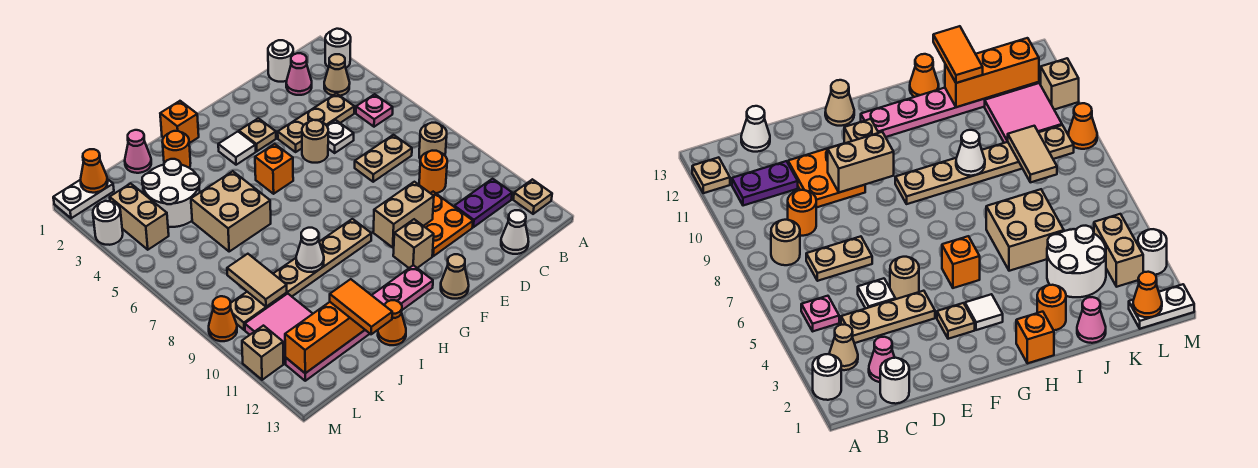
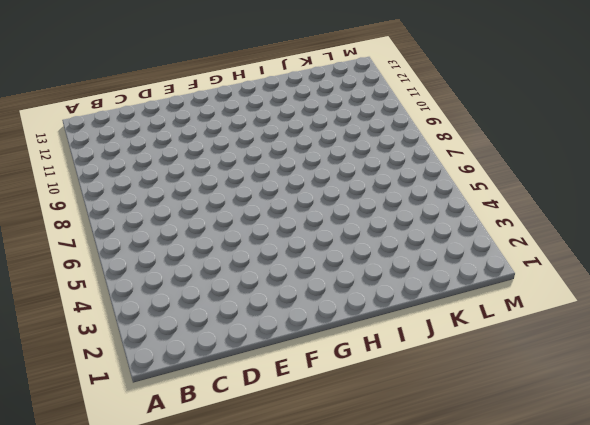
none -> white round brick A2 level 1
none -> tan plate A12 level 1
none -> tan cone B3 level 1
none -> pink plate B5 level 1

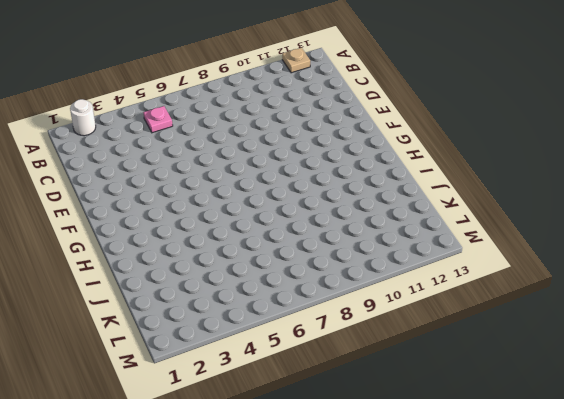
none -> tan cone B3 level 1
none -> tan round brick B8 level 1
none -> purple plate B11:C11 level 1
none -> white round brick C1 level 1

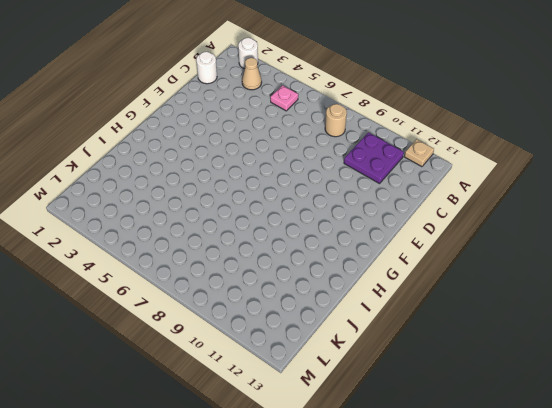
purple plate B10:C11 level 1 -> purple plate B11:C11 level 1
none -> pink cone C2 level 1
none -> tan plate C4:E4 level 1
none -> tan plate C7:D7 level 1
none -> orange round brick C9 level 1

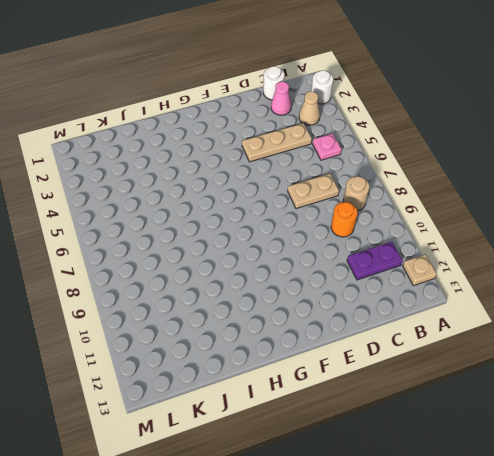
none -> white cone C13 level 1
none -> white plate D5 level 1
none -> orange plate D10:E11 level 1
none -> tan round brick E5 level 1

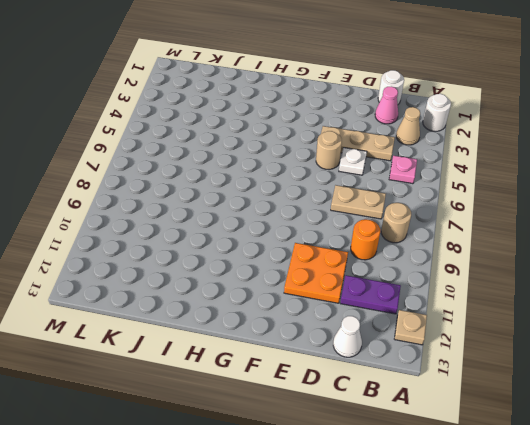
none -> tan plate F3 level 1
none -> tan brick F11 level 1
none -> tan cone F13 level 1
none -> white tile G3 level 1

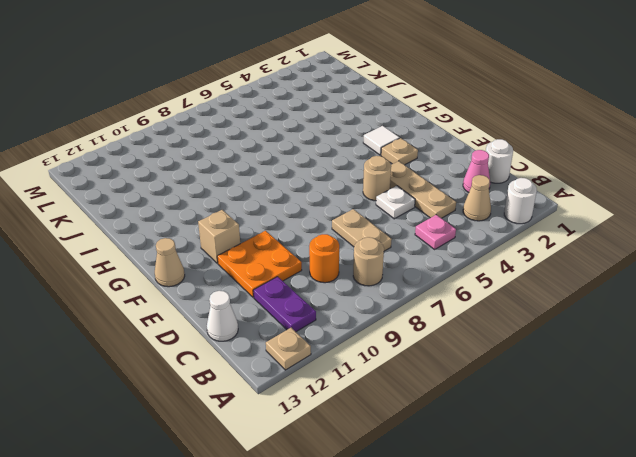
none -> orange brick G5 level 1
none -> tan plate G9:L9 level 1
none -> pink plate G12:L12 level 1
none -> orange brick H1 level 1

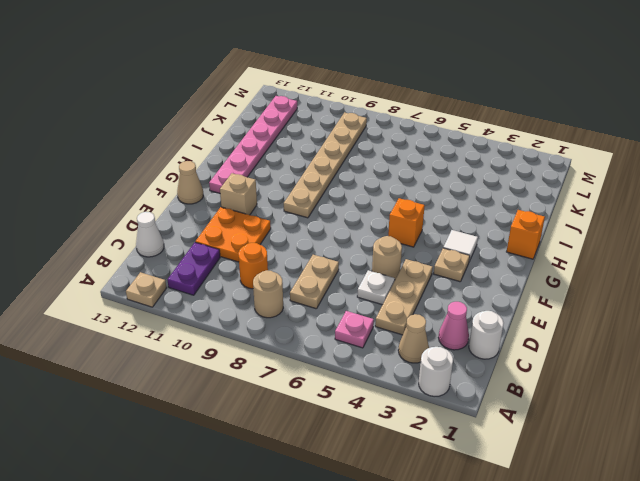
none -> orange round brick I2 level 1
none -> tan brick I5:J6 level 1
none -> orange cone I13 level 1
none -> pink cone J1 level 1

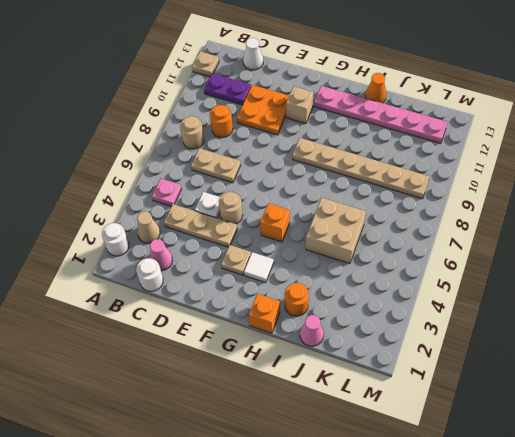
none -> tan cone F13 level 1
none -> white round brick J3:K4 level 1
none -> pink tile K10:L11 level 1
none -> white plate L1:M1 level 1

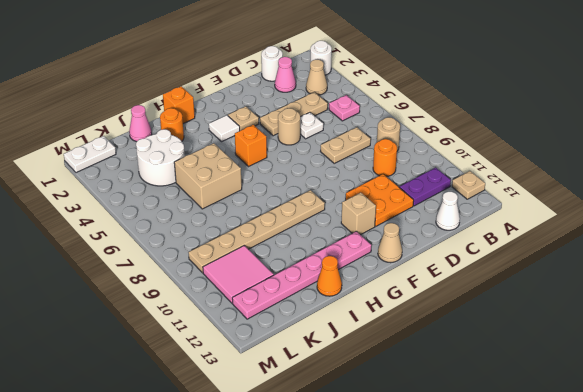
none -> tan brick L3:L4 level 1
none -> white round brick M3 level 1
none -> orange cone M9 level 1
none -> tan brick M11 level 1

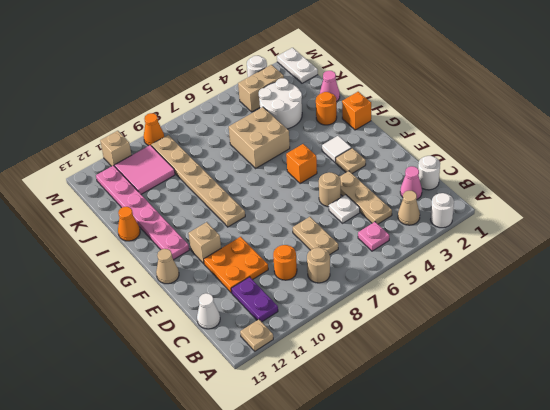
none -> tan brick E10:F10 level 2
none -> white cone I9 level 2
none -> orange brick J12:L12 level 2
none -> tan tile K8:K9 level 2

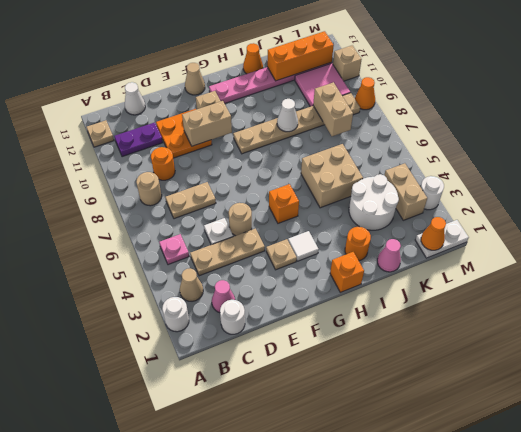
tan brick K8:K9 level 2 -> tan tile K8:K9 level 2
none -> orange tile J12:J13 level 3

